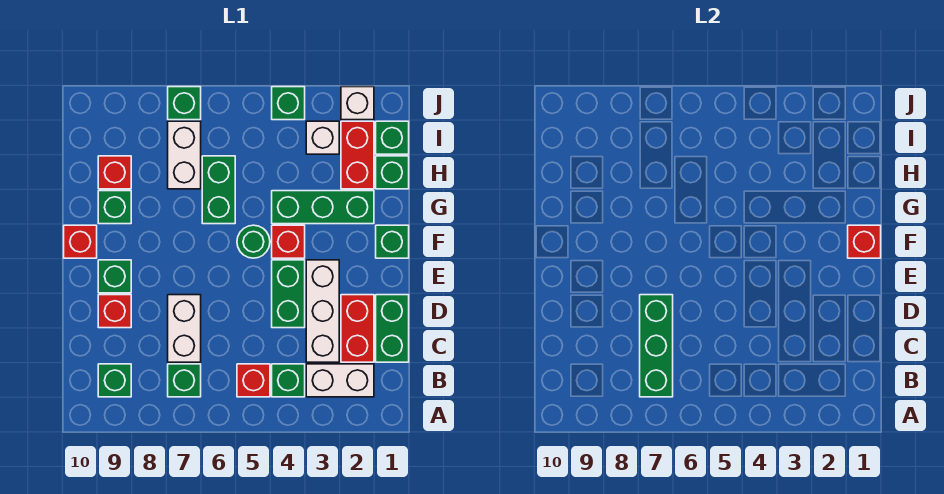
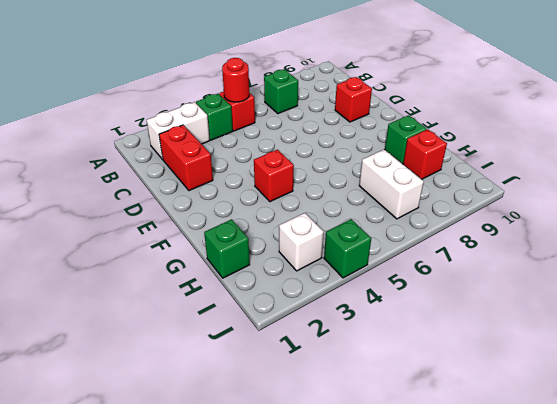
red round brick B5 level 2 -> none
none -> green brick B9 level 1
none -> green brick C1:D1 level 1
none -> white brick C3:E3 level 1
none -> white brick C7:D7 level 1

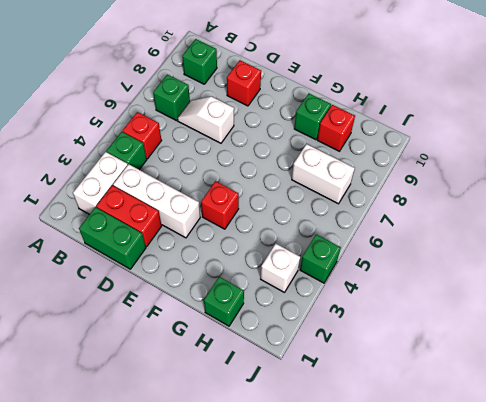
white slope C7:D7 level 1 top D -> white brick C7:D7 level 1
none -> green brick D4:E4 level 1
none -> green brick E9 level 1
none -> green brick F1 level 1
none -> green round brick F5 level 1

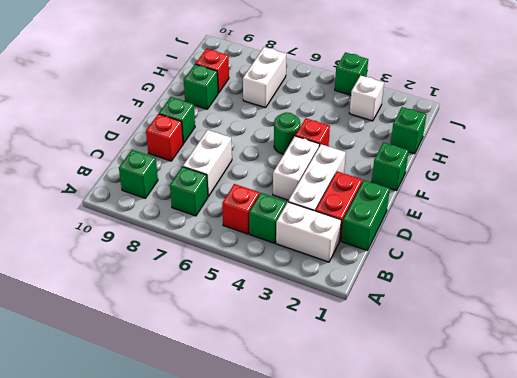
white brick D4:E4 level 1 -> green brick D4:E4 level 1
none -> red brick F10 level 1
none -> green brick G2:G4 level 1
none -> green brick G6:H6 level 1
none -> red brick H2:I2 level 1

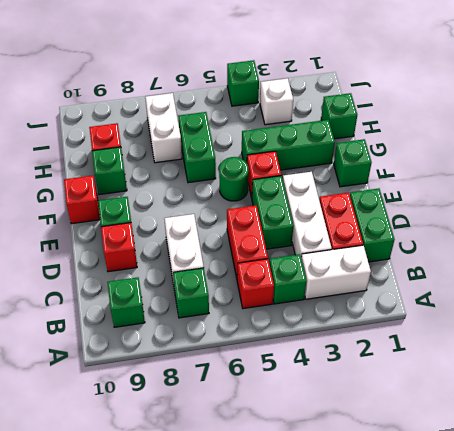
red brick C5:D5 level 1 -> red brick H2:I2 level 1
none -> green brick I1 level 1
none -> white brick J2 level 1
none -> green brick J7 level 1
none -> green brick B7:D7 level 2

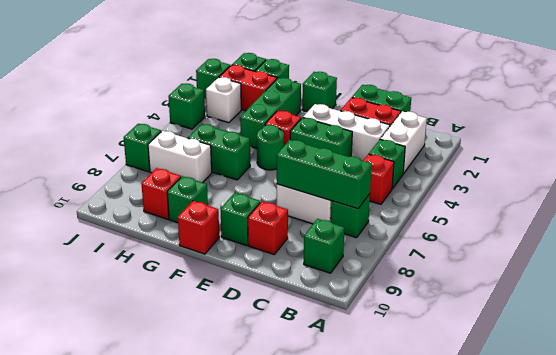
green brick J2 level 1 -> white brick J2 level 1
none -> red brick F1 level 2

